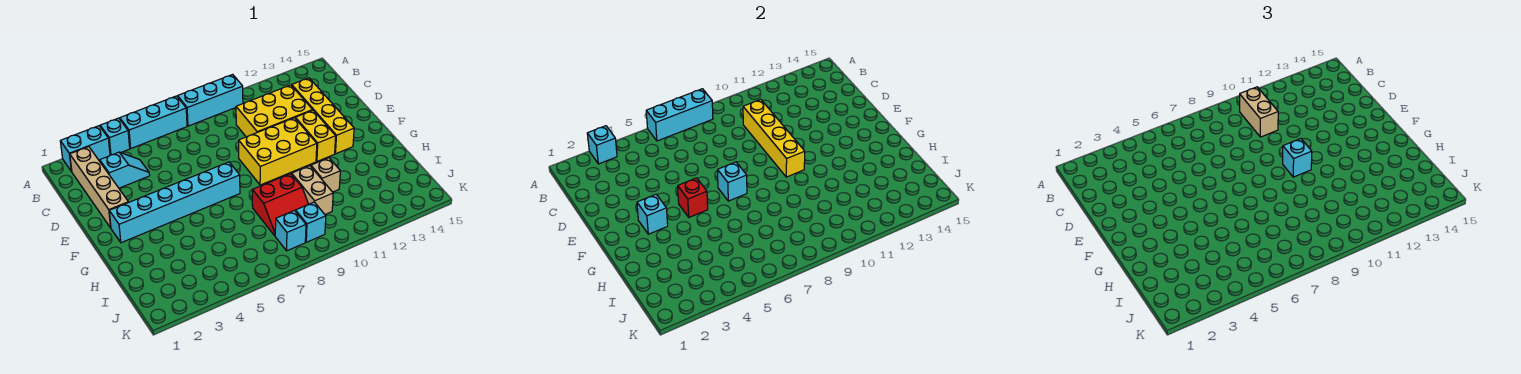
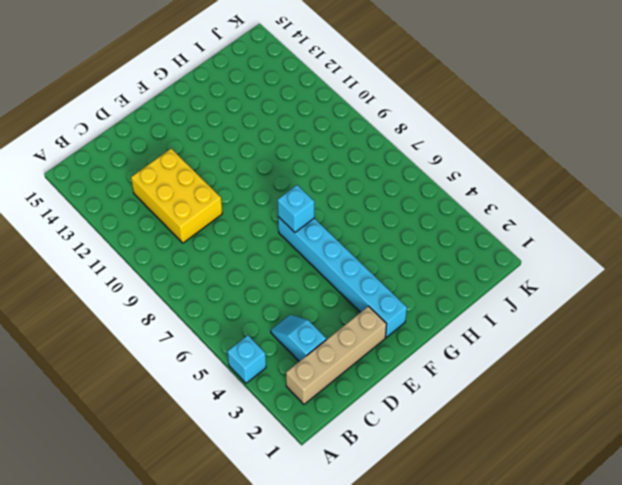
none -> cyan brick A2:A3 level 1
none -> cyan brick A5:A7 level 1
none -> cyan brick A8:A10 level 1

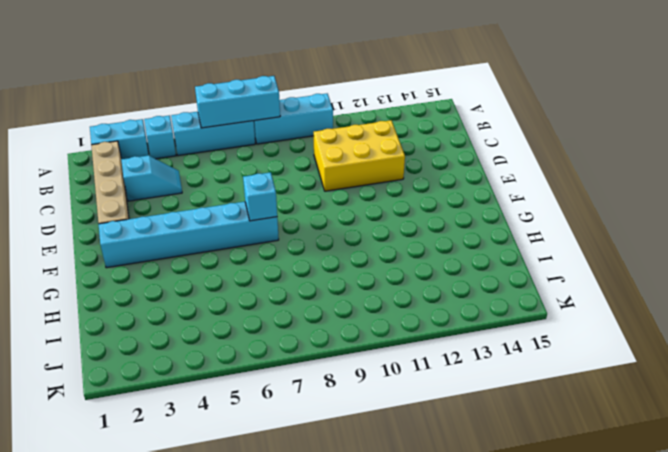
none -> yellow brick C13:F13 level 1
none -> yellow brick E9:F11 level 1
none -> yellow brick E12:F12 level 1

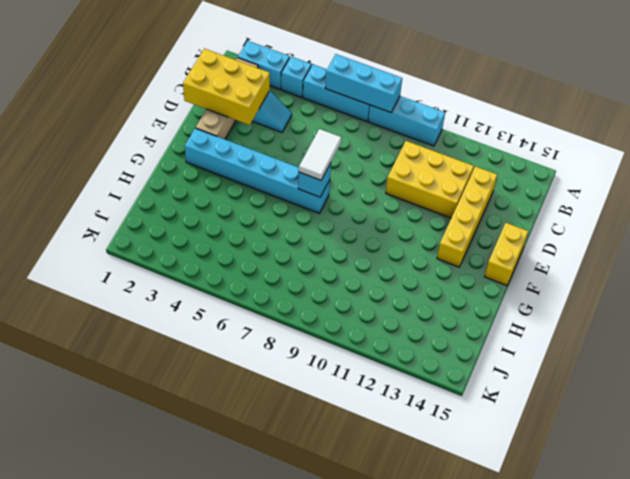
yellow brick C1:D3 level 2 -> yellow brick E9:F11 level 1
white tile E7:F7 level 3 -> none
yellow brick E15:F15 level 1 -> yellow brick E12:F12 level 1
none -> red slope H8:I9 level 1 top H
none -> tan brick H10:I10 level 1
none -> tan brick H11 level 1

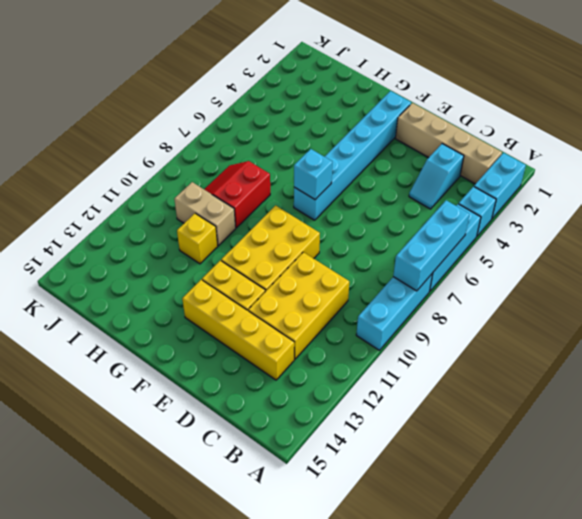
yellow brick H11 level 1 -> tan brick H11 level 1
none -> cyan brick J8 level 1
none -> cyan brick J9 level 1
none -> cyan brick A3 level 2

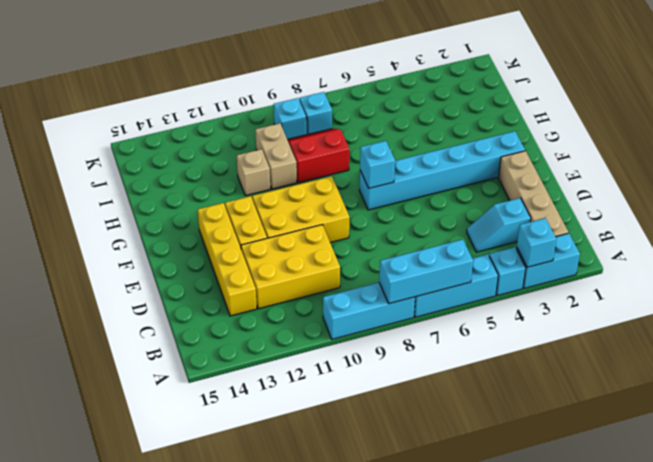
none -> yellow brick C10:F10 level 2
none -> cyan brick F3 level 2
none -> red brick F5 level 2

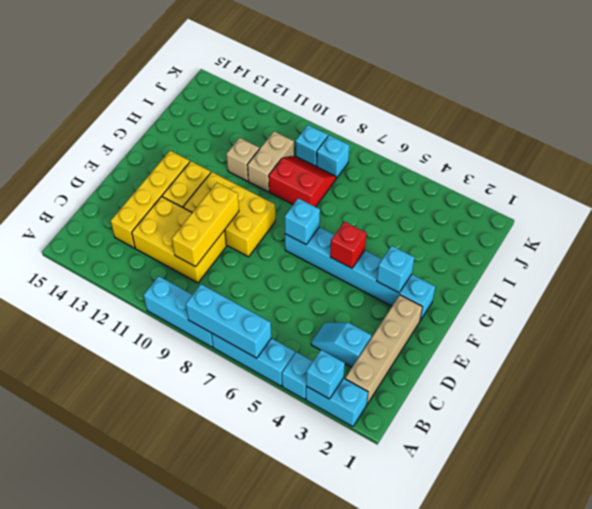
yellow brick C10:E10 level 2 -> yellow brick C10:F10 level 2
none -> tan brick B10:C10 level 3
none -> cyan brick F10 level 3

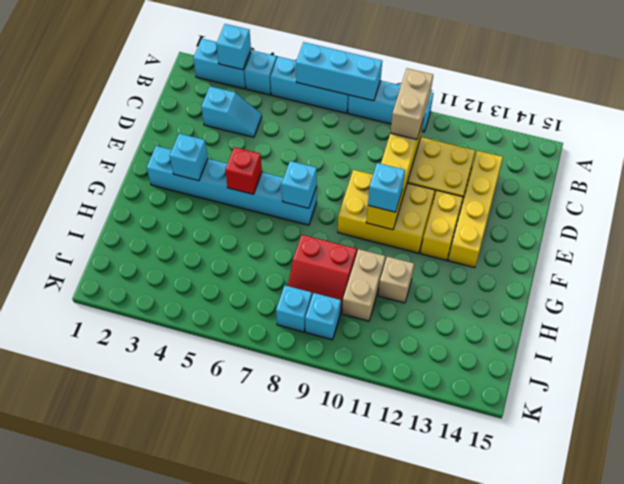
none -> tan brick B2:E2 level 1

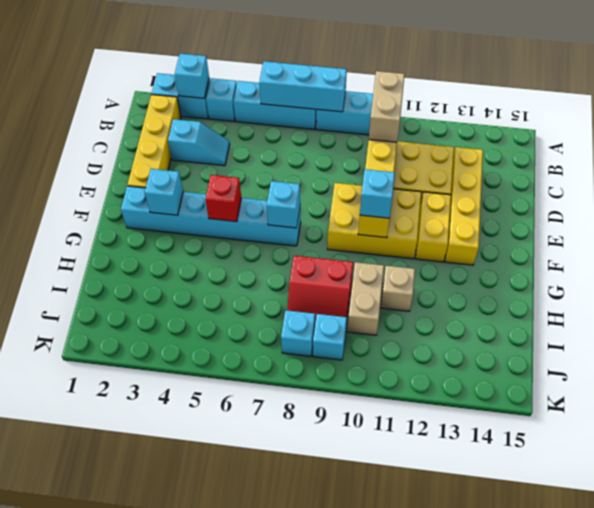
yellow brick B2:E2 level 1 -> tan brick B2:E2 level 1

